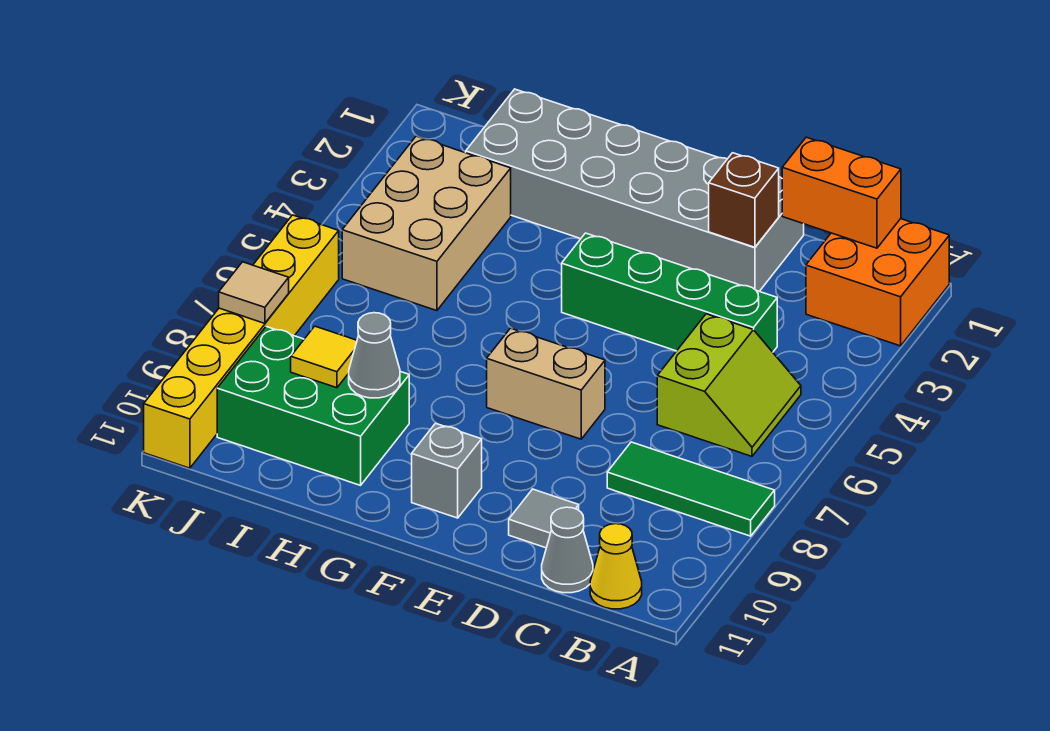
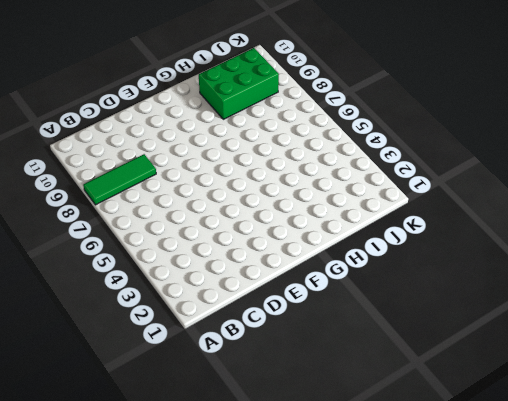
none -> orange brick A1:B2 level 1
none -> lime slope B5:C6 level 1 top C
none -> yellow cone B11 level 1

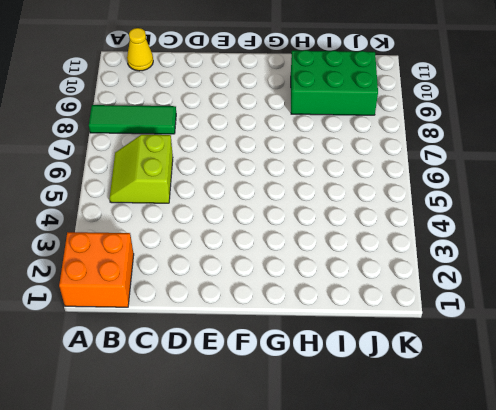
none -> green brick C4:F4 level 1
none -> grey cone C11 level 1
none -> grey brick D1:I2 level 1

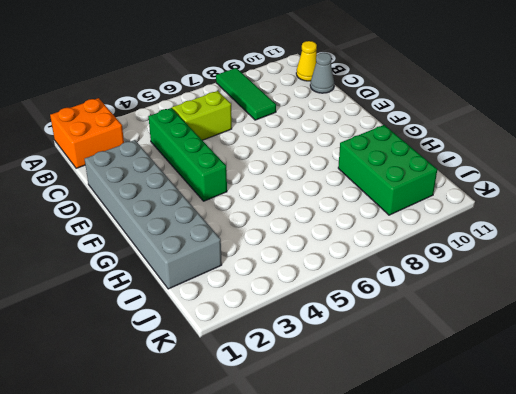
none -> grey tile D10 level 1
none -> tan brick E7:F7 level 1
none -> grey brick F10 level 1

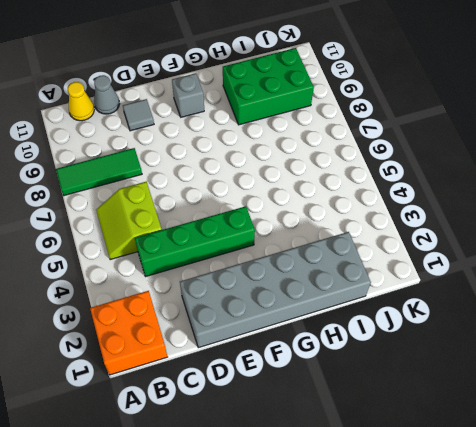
none -> tan brick E7:F7 level 1
none -> tan brick I3:J5 level 1
none -> yellow brick K6:K11 level 1

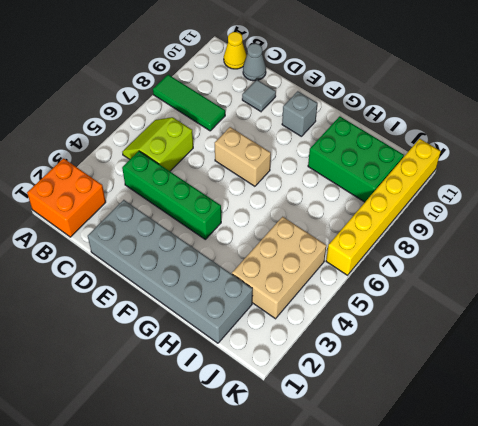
none -> orange brick B1:C1 level 2
none -> brown brick D2 level 2
none -> grey cone H9 level 2

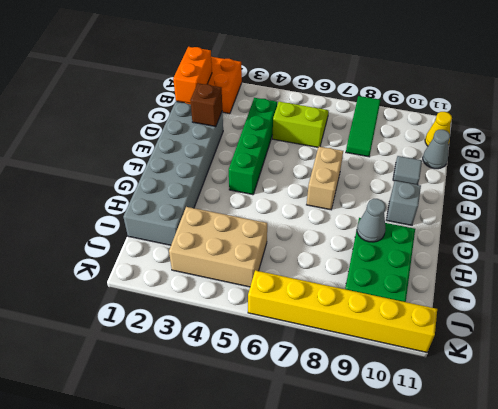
none -> yellow tile I9 level 2
none -> tan tile K8 level 2

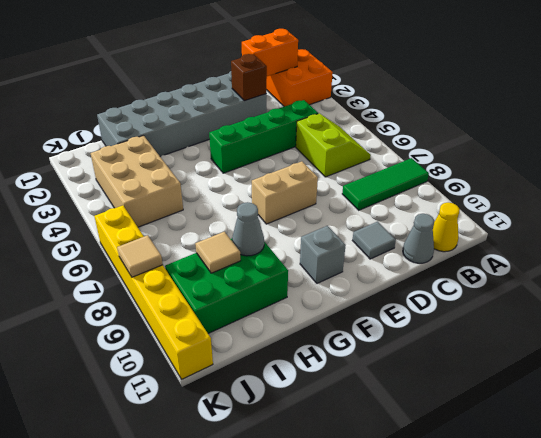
tan tile I9 level 2 -> yellow tile I9 level 2

